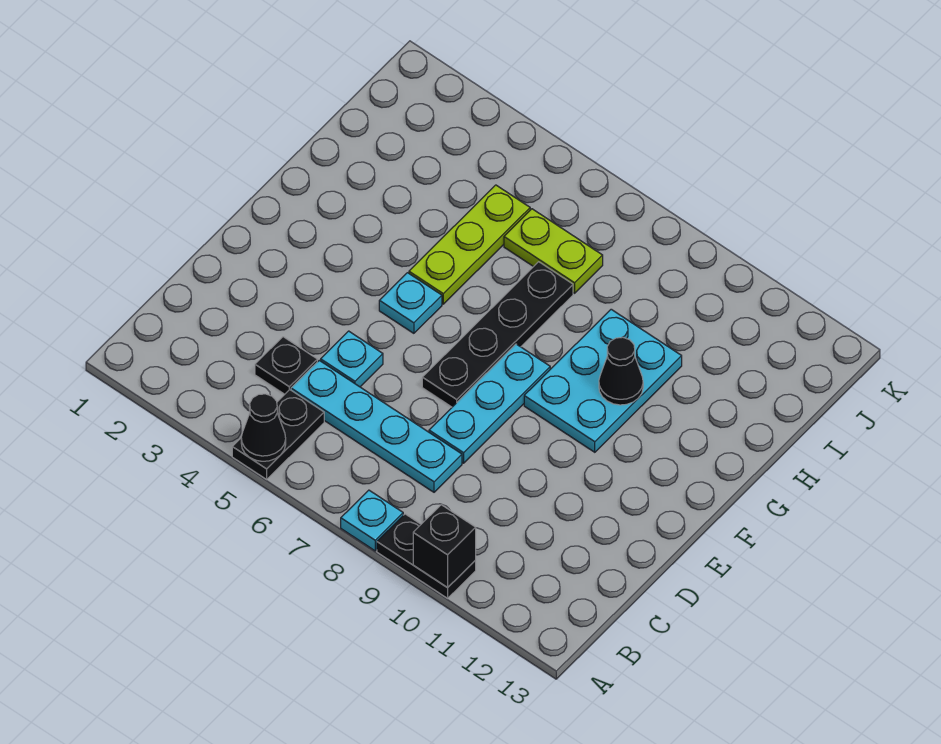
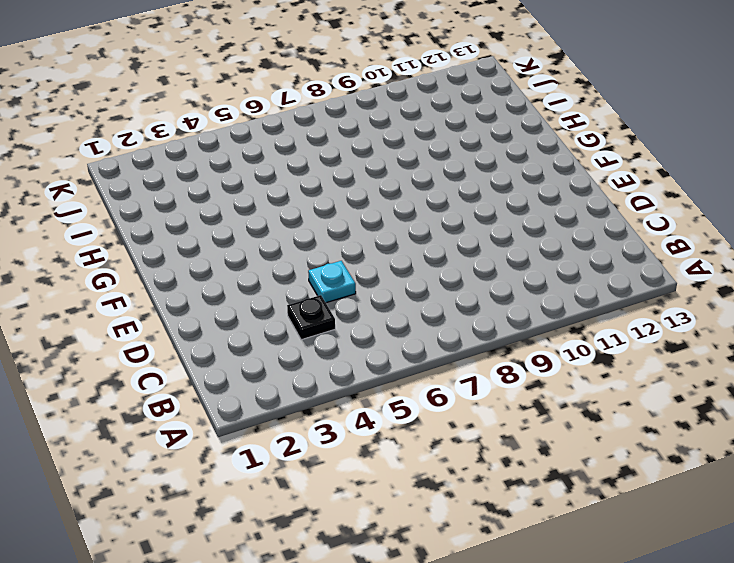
none -> black plate A5:B5 level 1
none -> cyan plate A8 level 1
none -> black plate A9:A10 level 1

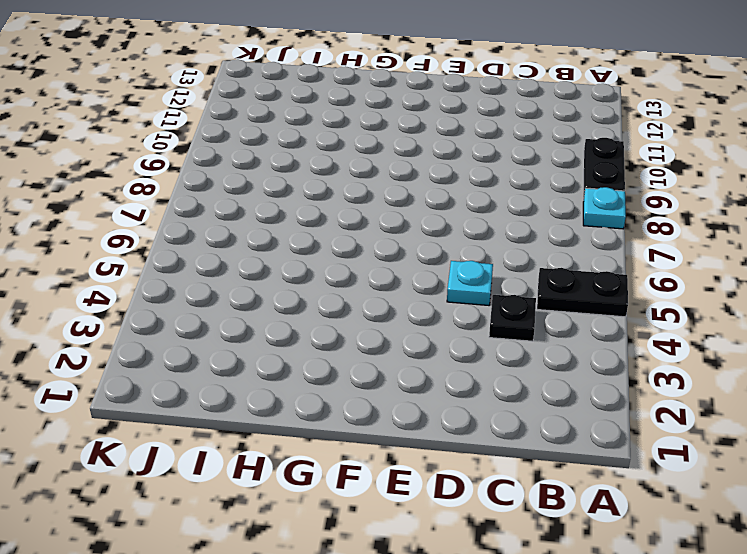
none -> cyan plate C5:C8 level 1
none -> cyan plate D8:F8 level 1
none -> black plate E7:H7 level 1

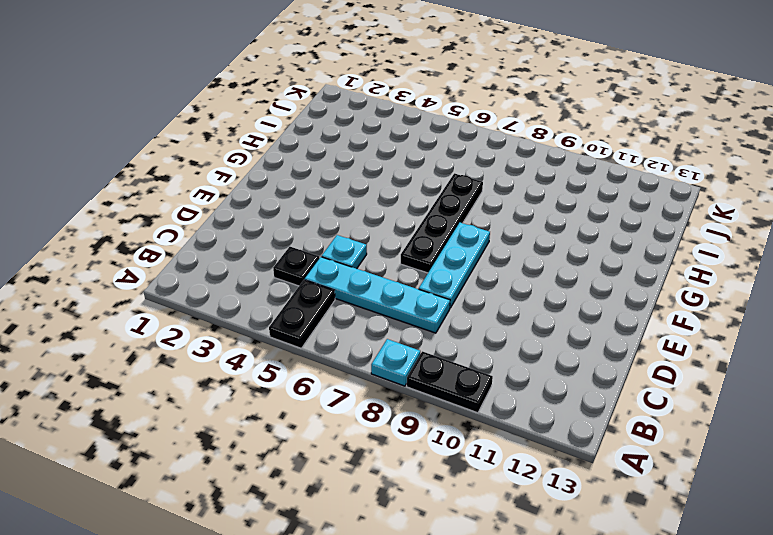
none -> cyan plate F5 level 1
none -> cyan plate F9:H10 level 1
none -> lime plate G5:I5 level 1

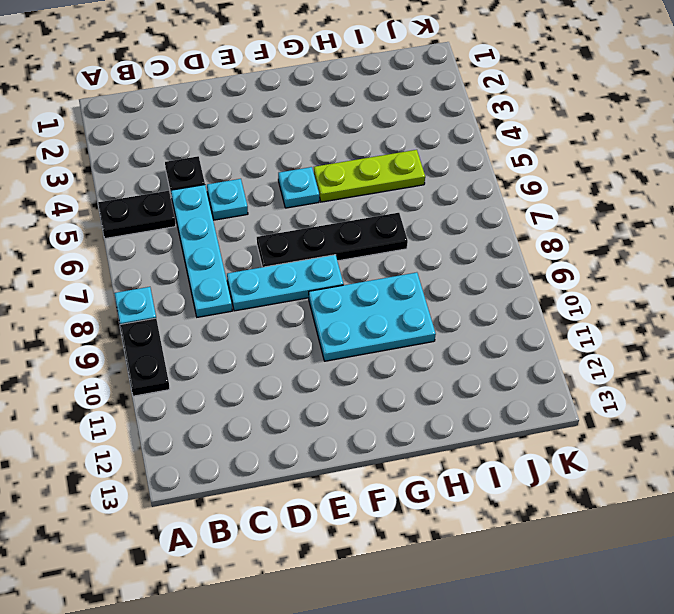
none -> lime plate I6:I7 level 1
none -> black cone A5 level 2
none -> black brick A10 level 2

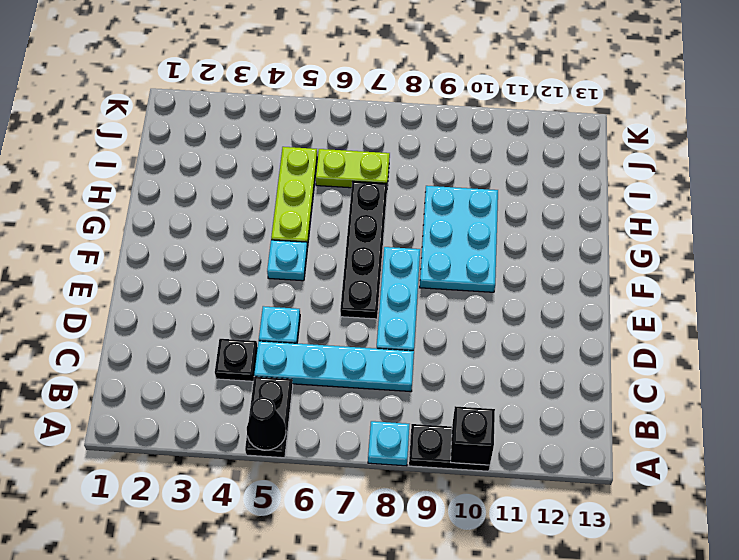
none -> black cone G10 level 2

